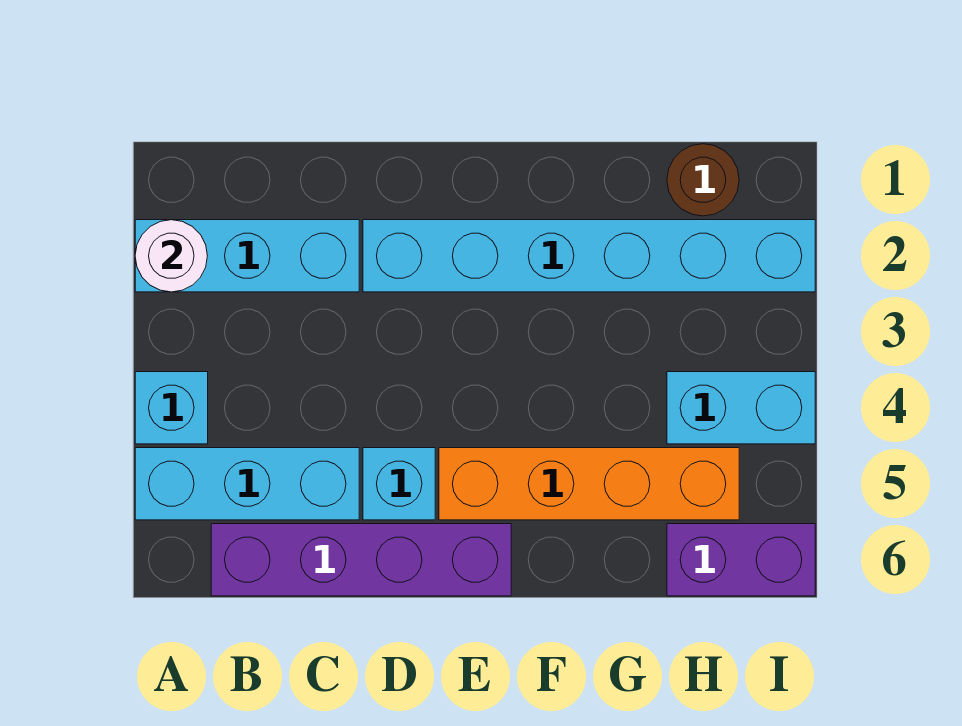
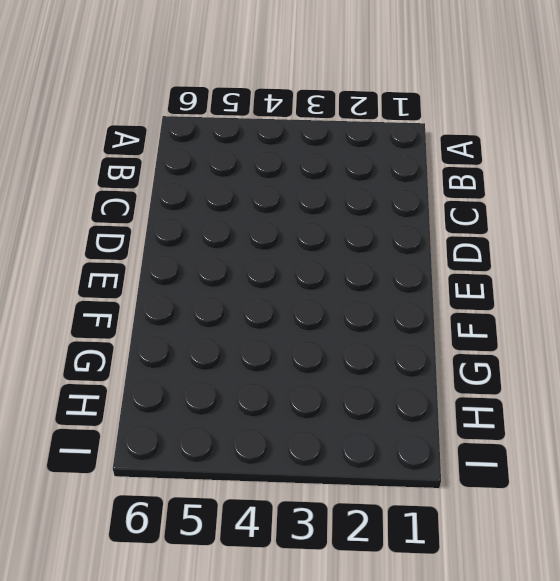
none -> cyan brick A2:C2 level 1
none -> cyan brick A4 level 1

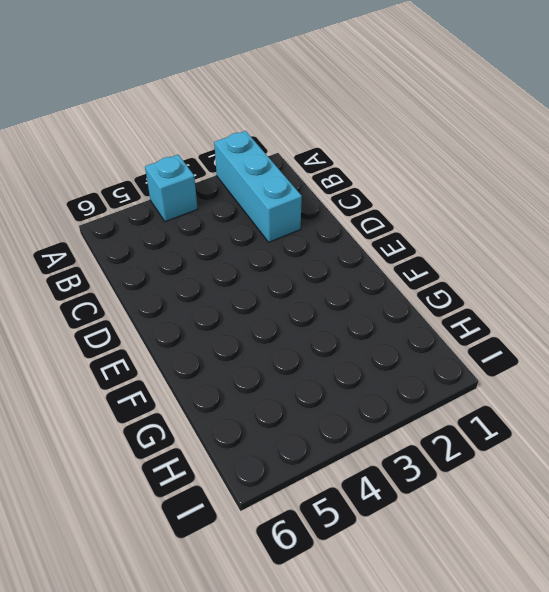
none -> cyan brick A5:C5 level 1
none -> purple brick B6:E6 level 1

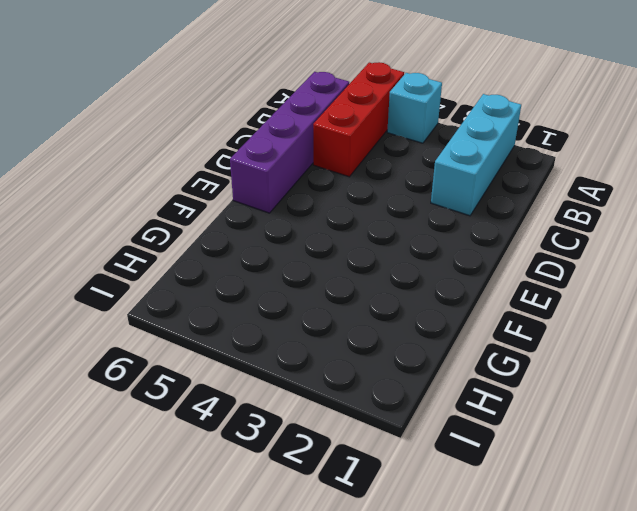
red brick A5:C5 level 1 -> cyan brick A5:C5 level 1
none -> cyan brick D2:I2 level 1
none -> cyan brick D5 level 1

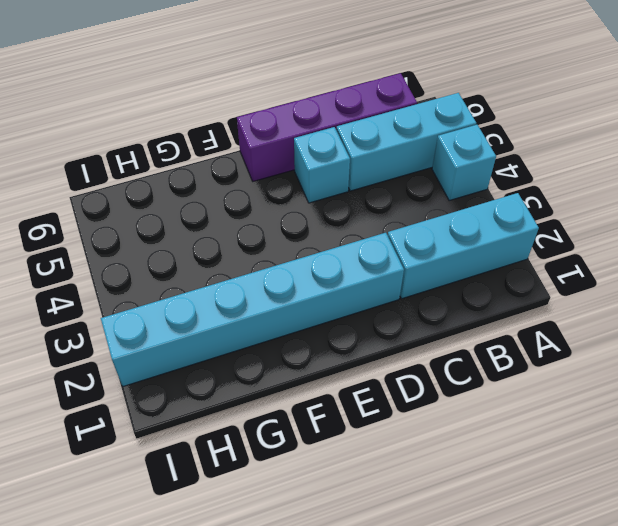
none -> orange brick E5:H5 level 1
none -> brown round brick H1 level 1

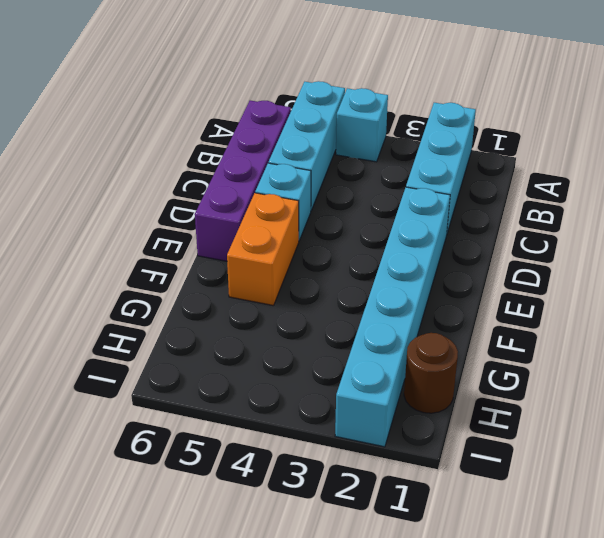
orange brick E5:F5 level 1 -> orange brick E5:H5 level 1
none -> cyan brick H4:I4 level 1
none -> purple brick H6:I6 level 1

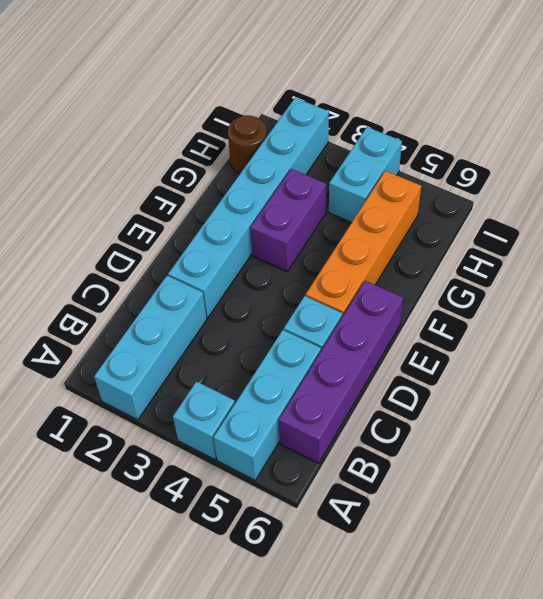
purple brick F3:G3 level 1 -> purple brick H6:I6 level 1
none -> white round brick A2 level 2

